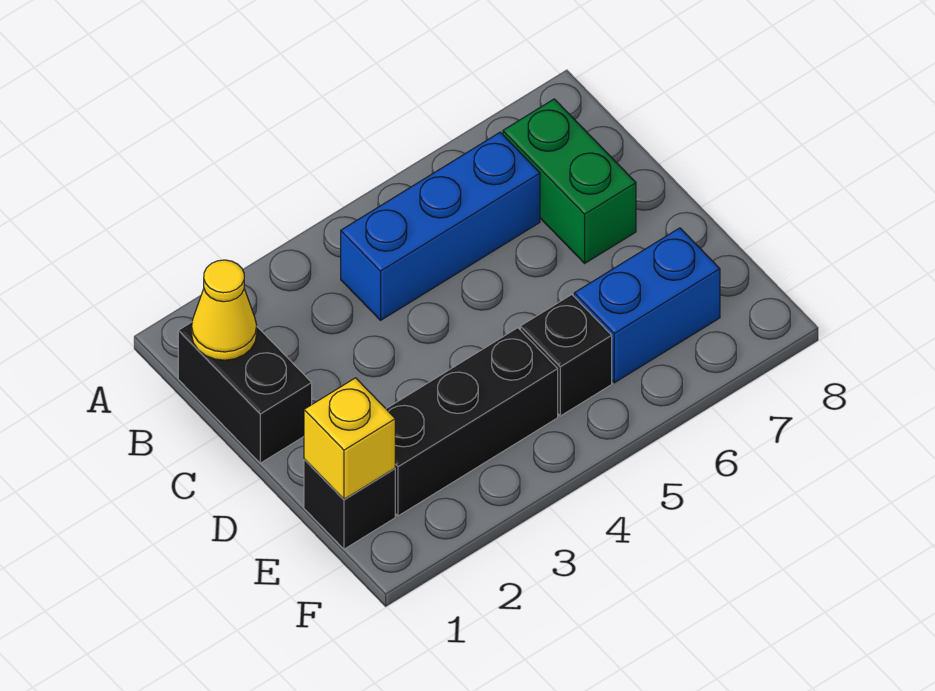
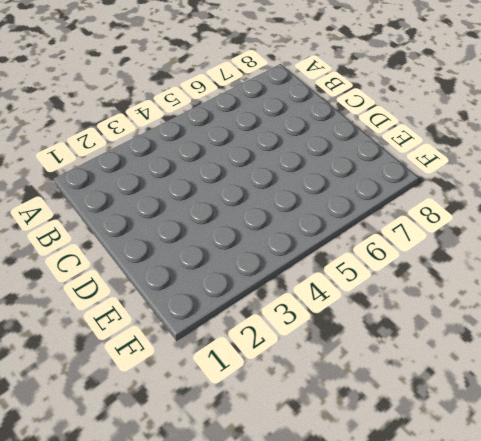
none -> black brick B1:C1 level 1
none -> blue brick B4:B6 level 1

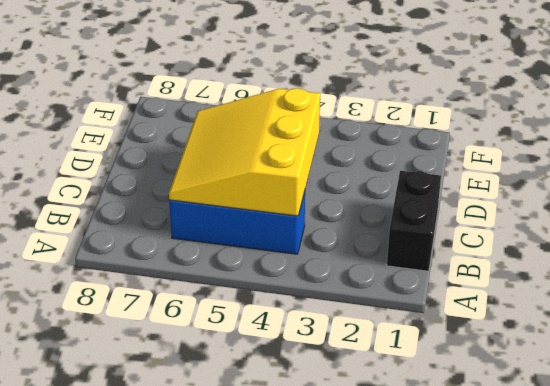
yellow slope B4:D6 level 2 top 4 -> none
none -> green brick B7:C7 level 1
none -> black brick E1 level 1

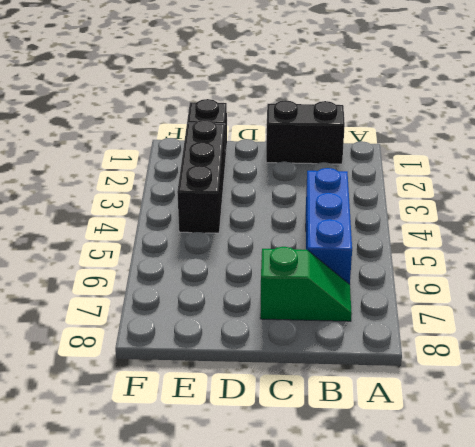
green slope B7:C7 level 1 top C -> green brick B7:C7 level 1
none -> black brick E5 level 1
none -> blue brick E6:E7 level 1

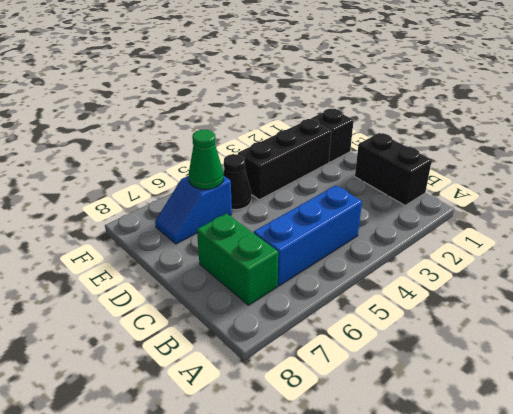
black cone E5 level 1 -> black brick E5 level 1
blue slope E6:E7 level 1 top 6 -> blue brick E6:E7 level 1
green cone E6 level 2 -> none
none -> yellow cone B1 level 2
none -> yellow brick E1 level 2

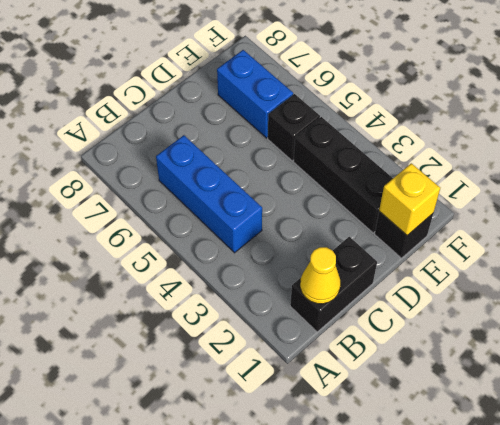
none -> green brick B7:C7 level 1

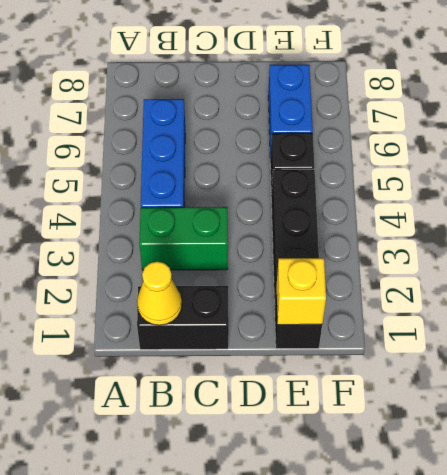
green brick B3:C3 level 1 -> green brick B7:C7 level 1

